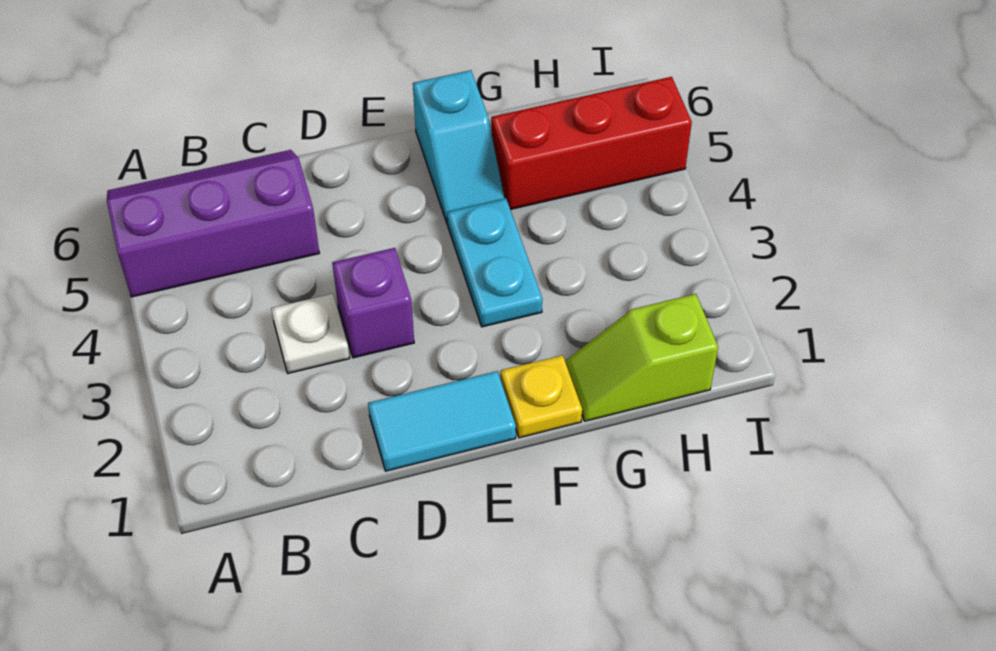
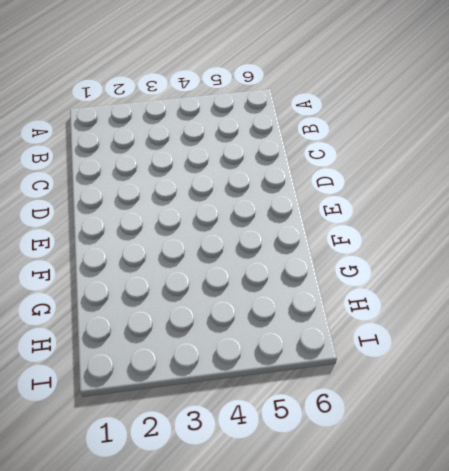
none -> purple slope A5:C6 level 1 top 5
none -> white plate C3 level 1

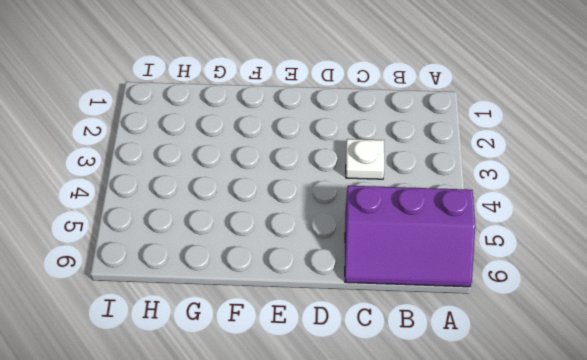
none -> cyan tile D1:E1 level 1
none -> purple brick D3 level 1

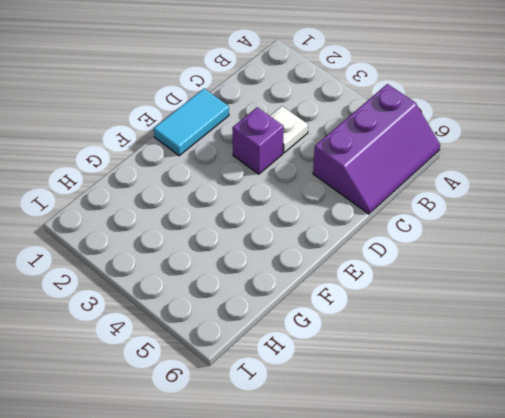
none -> yellow plate F1 level 1
none -> cyan plate F3:F4 level 1

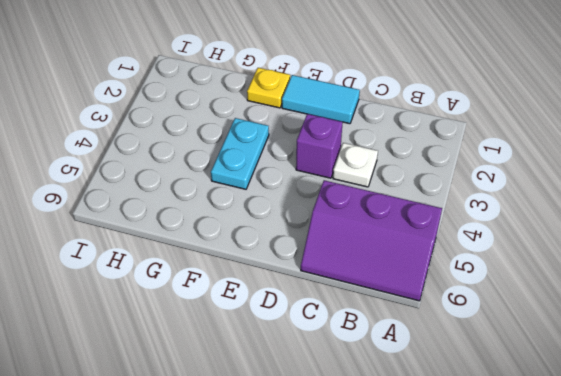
none -> cyan slope F5:F6 level 1 top 6
none -> lime slope G1:H1 level 1 top H

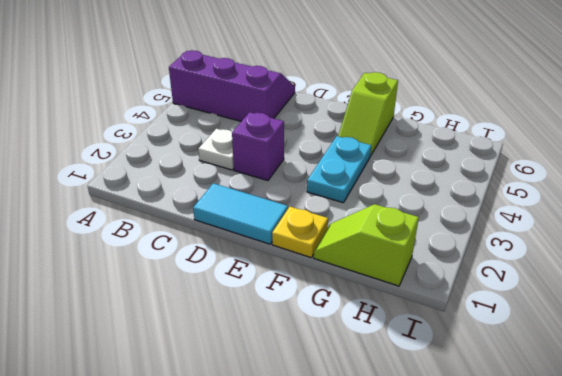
lime slope F5:F6 level 1 top 6 -> cyan slope F5:F6 level 1 top 6
none -> red brick G5:I5 level 1

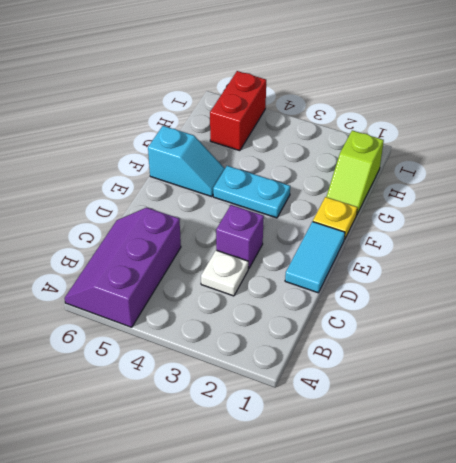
red brick H5:I5 level 1 -> red brick G5:I5 level 1

